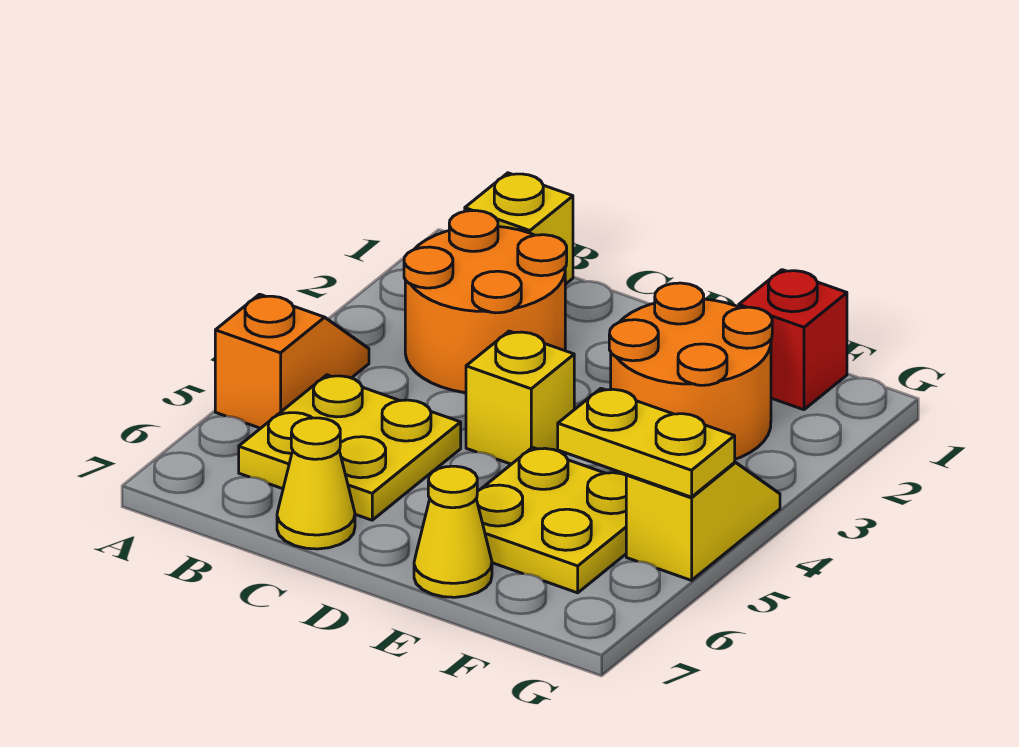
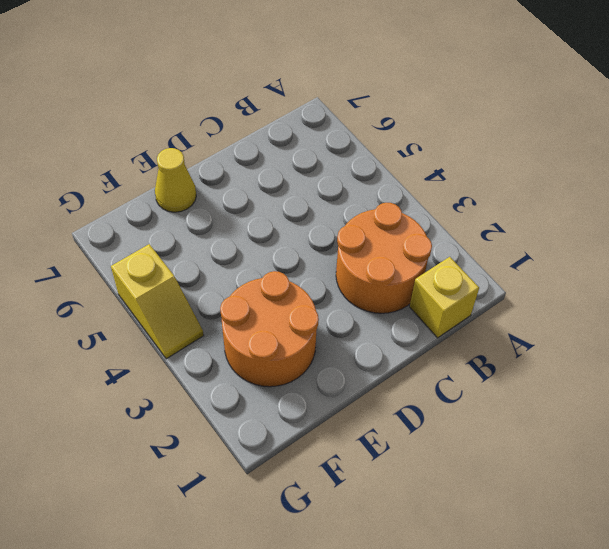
none -> orange slope A4:A5 level 1 top 5
none -> yellow plate B5:C6 level 1
none -> yellow cone C7 level 1

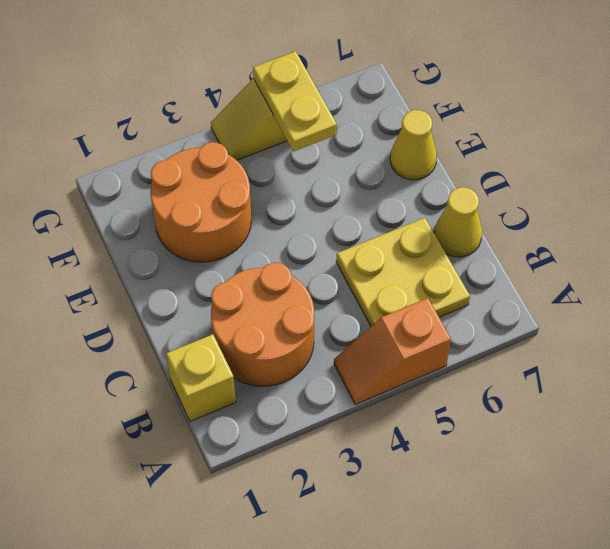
none -> yellow brick D4 level 1
none -> yellow plate E5:F6 level 1
none -> red brick F1 level 1

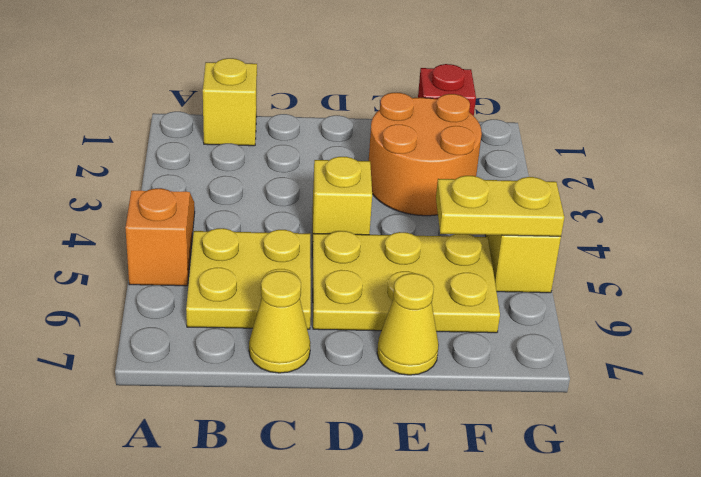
yellow plate D5:F6 level 1 -> yellow plate E5:F6 level 1
none -> orange round brick B2:C3 level 1

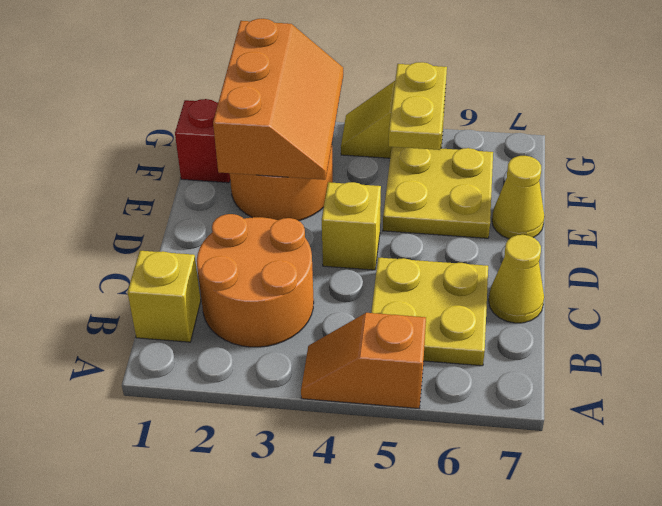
orange slope E2:G3 level 2 top 2 -> none

